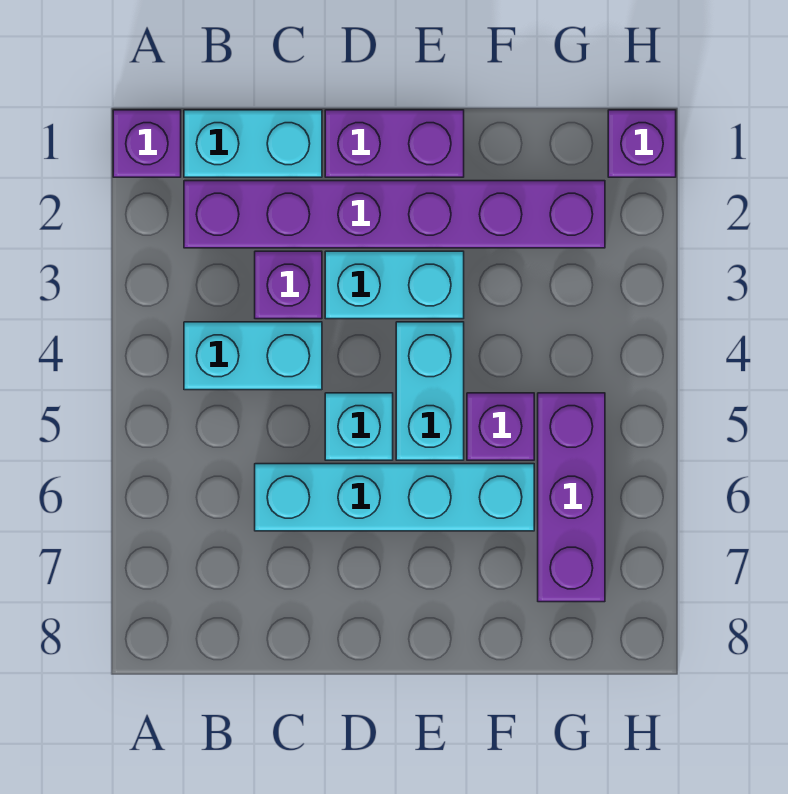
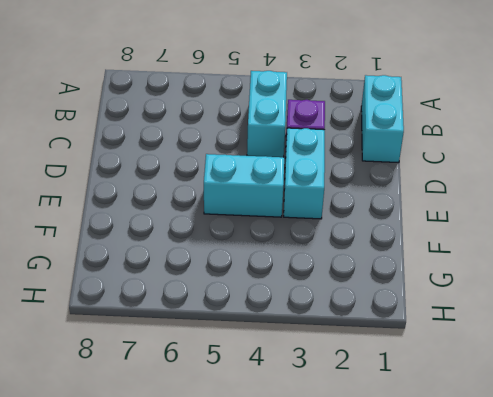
none -> purple brick A1 level 1
none -> purple brick B2:G2 level 1
none -> cyan brick C6:F6 level 1

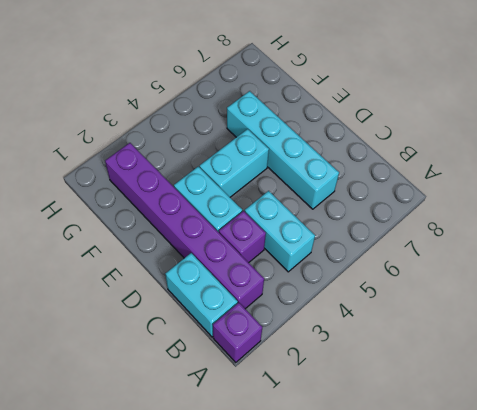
none -> purple brick D1:E1 level 1
none -> cyan brick D5 level 1
none -> purple brick F5 level 1

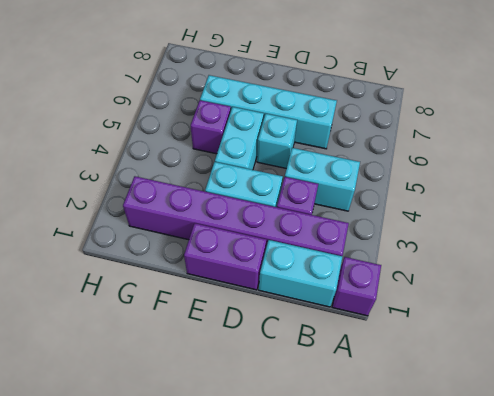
none -> purple brick G5:G7 level 1
none -> purple brick H1 level 1

